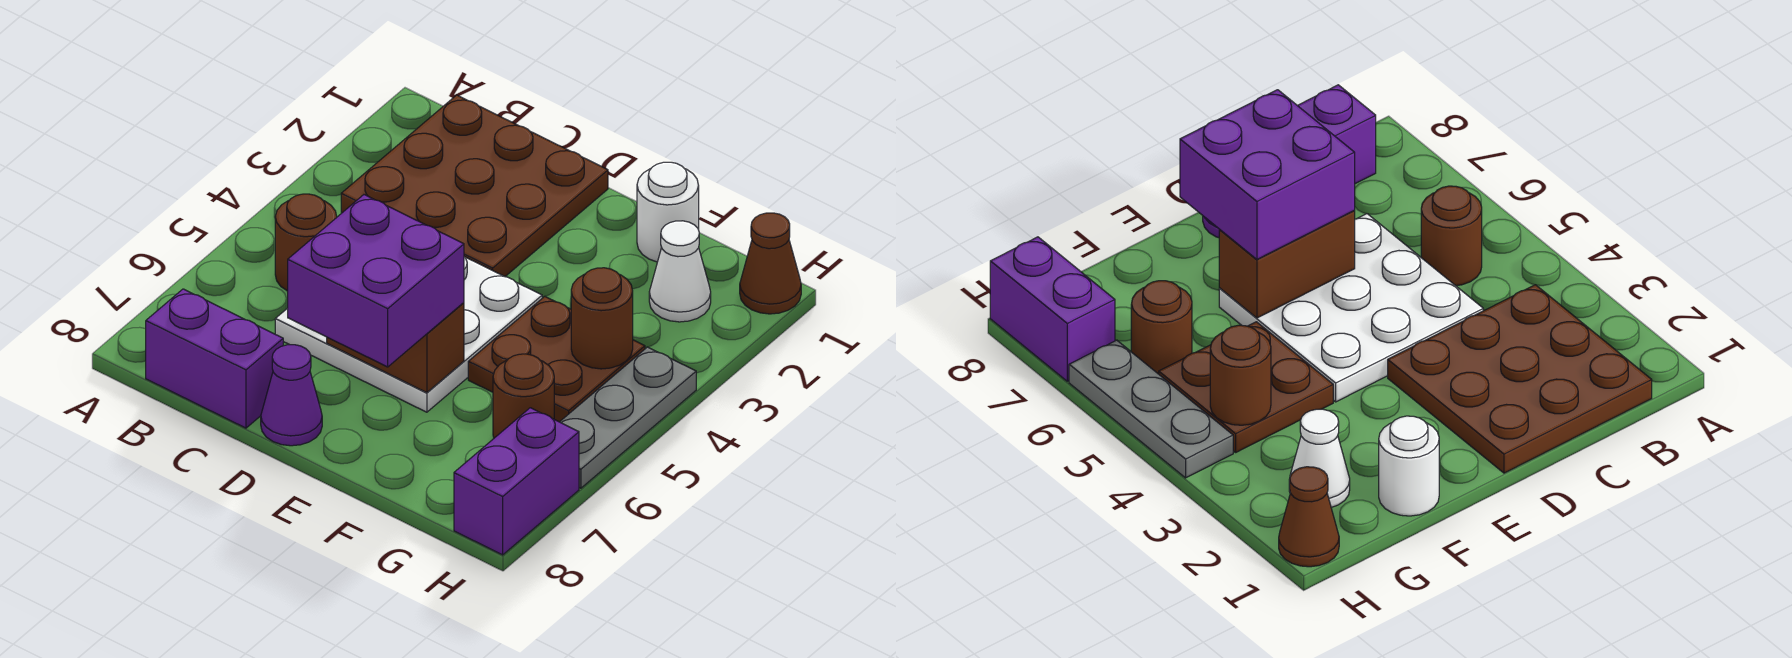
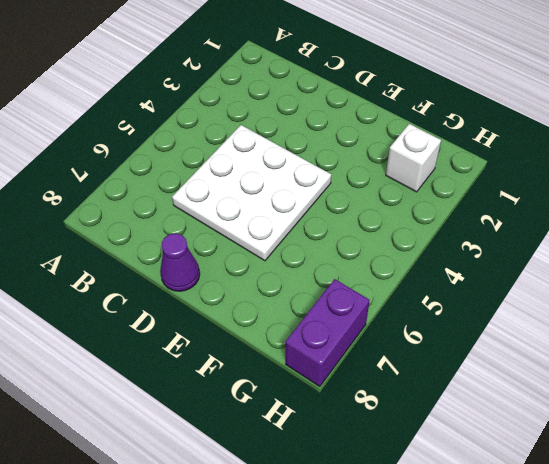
white brick G2 level 1 -> white cone G2 level 1
none -> brown plate B1:D3 level 1
none -> brown round brick B5 level 1
none -> purple brick B8:C8 level 1

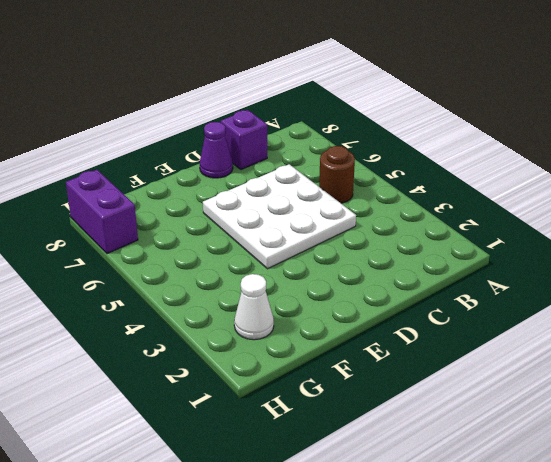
purple brick C8 level 1 -> purple brick B8:C8 level 1
none -> brown plate B1:D3 level 1
none -> white round brick F1 level 1
none -> brown plate F4:G5 level 1

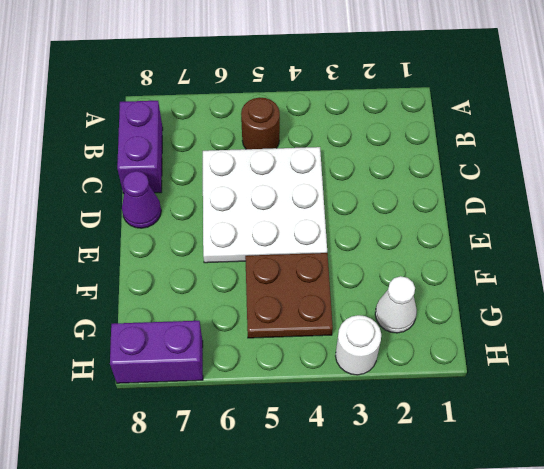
white round brick H3 level 1 -> white round brick F1 level 1
none -> brown plate B1:D3 level 1
none -> brown round brick G6 level 1
none -> brown cone H1 level 1

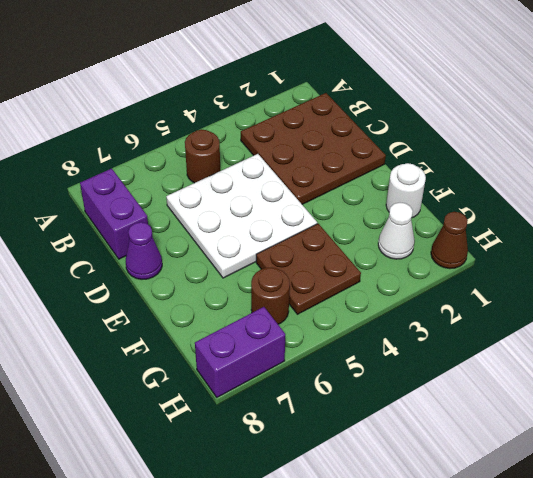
none -> grey plate H4:H6 level 1
none -> brown brick D6:E6 level 2
none -> brown round brick G4 level 2

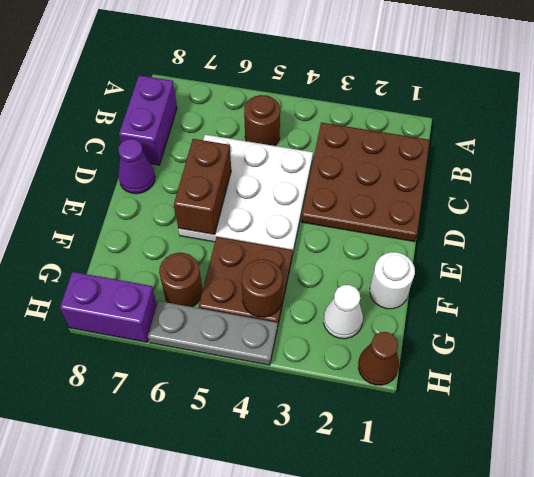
none -> purple brick D6:E7 level 3

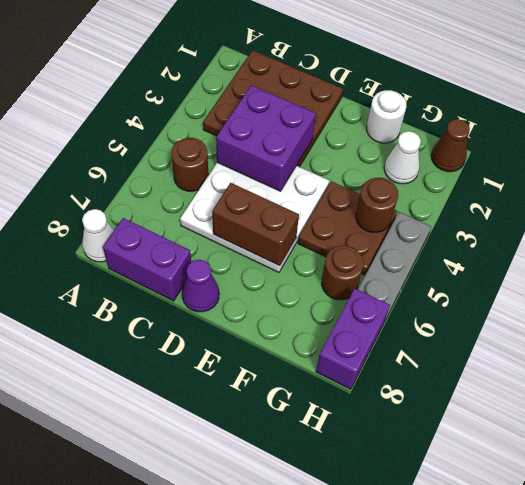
white cone A8 level 1 -> none
purple brick C3:D4 level 2 -> purple brick D6:E7 level 3

